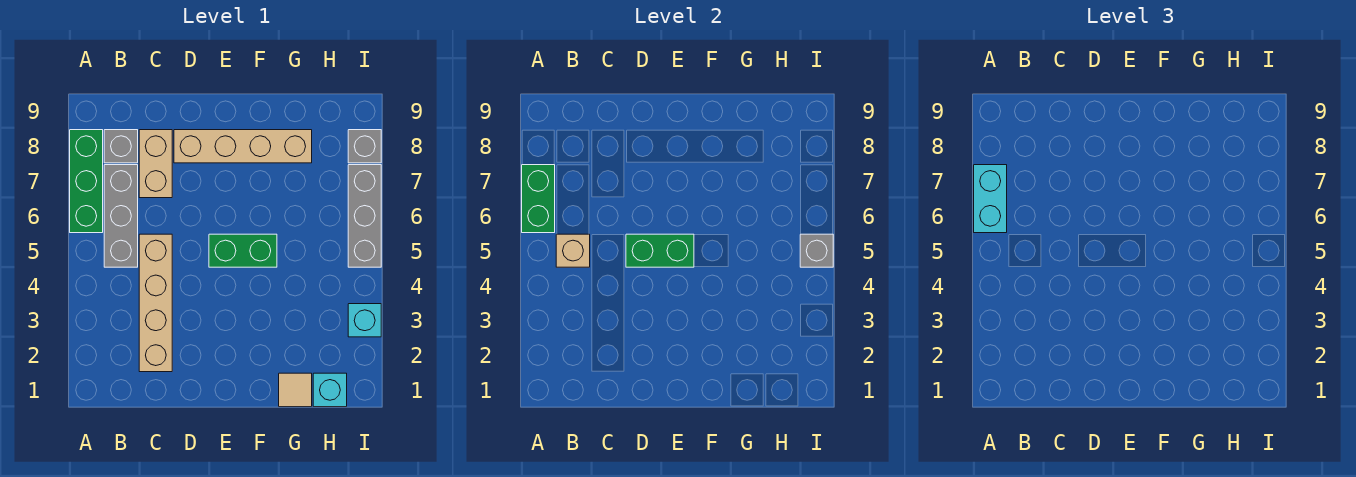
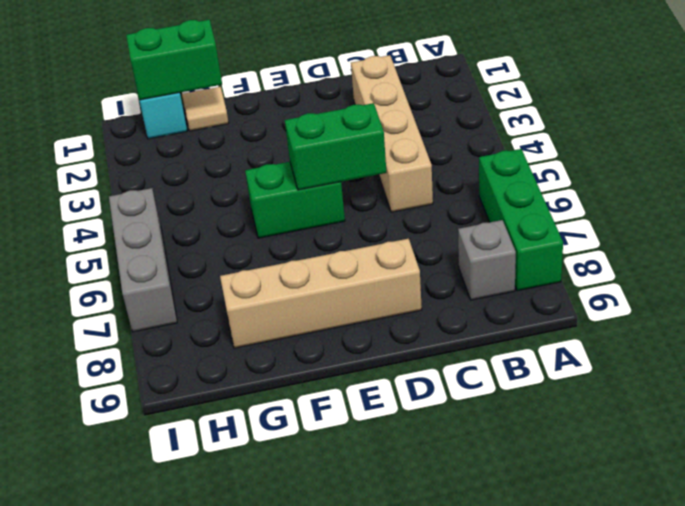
green brick G1:H1 level 2 -> green brick A6:A7 level 2
none -> grey brick B5:B7 level 1
none -> tan brick C7:C8 level 1
none -> cyan brick I3 level 1

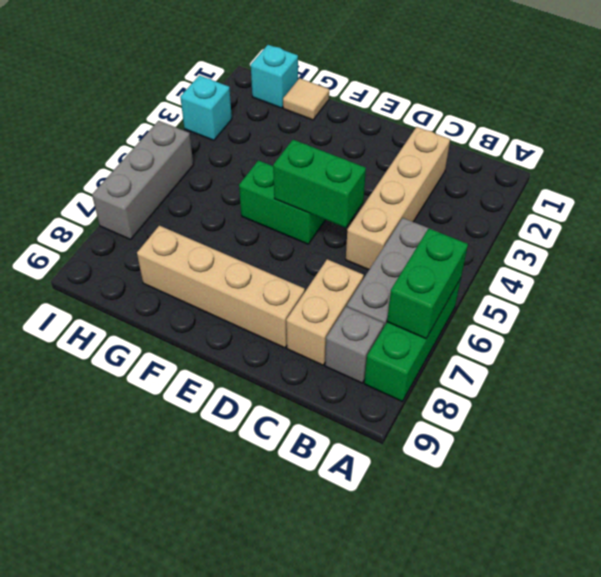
none -> grey brick I8 level 1
none -> tan brick B5 level 2
none -> grey brick I5 level 2

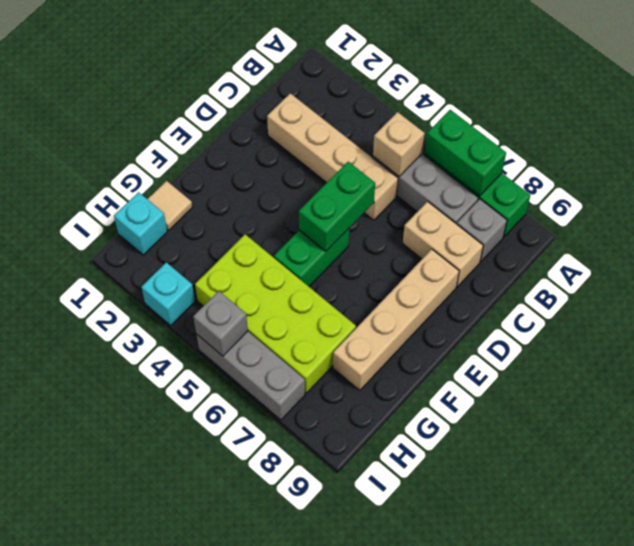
lime brick G4:H7 level 1 -> none
none -> grey brick I8 level 1
none -> cyan brick A6:A7 level 3

